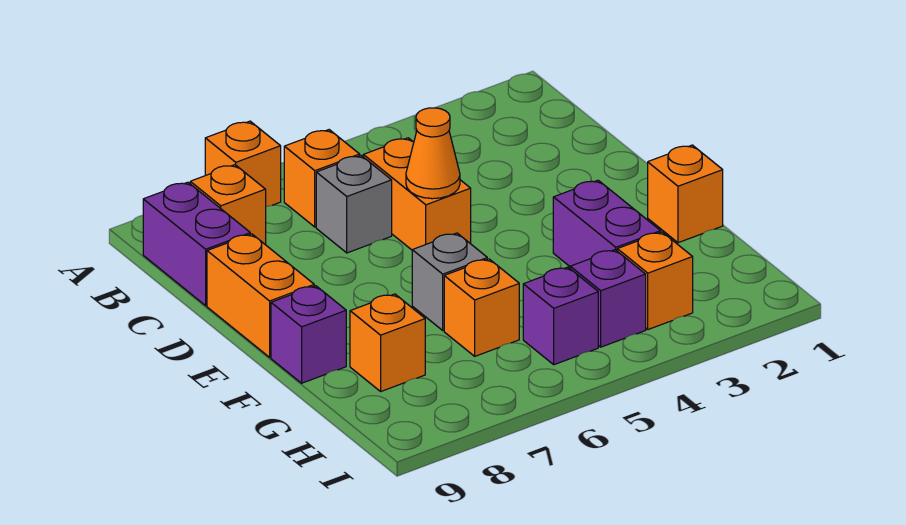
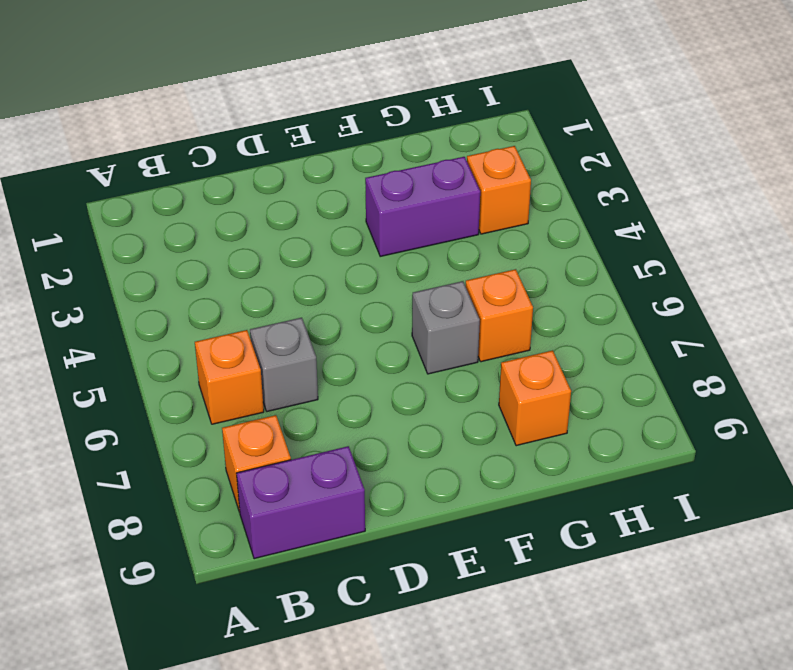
none -> orange brick A7 level 1
none -> orange brick C5:D5 level 1
none -> orange brick D9:E9 level 1

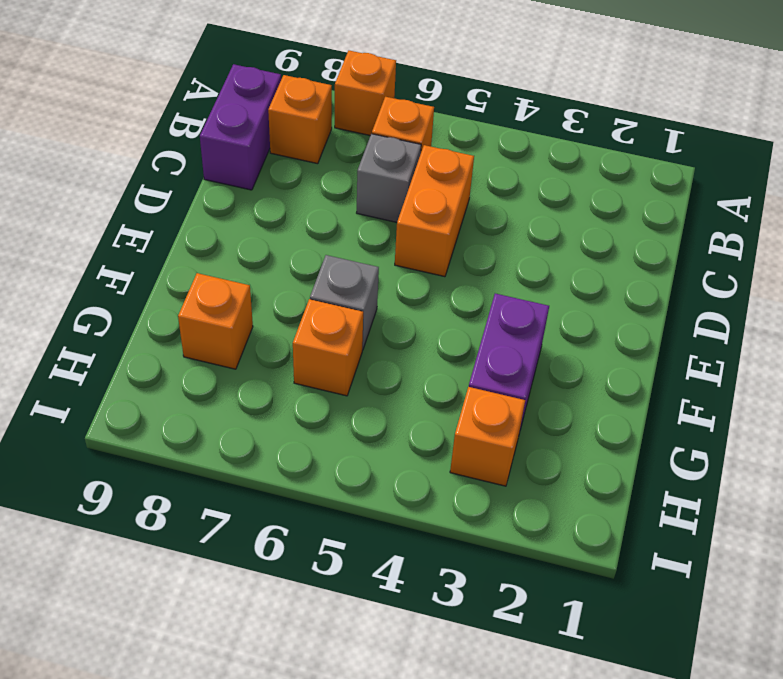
none -> orange brick D9:E9 level 1
none -> orange brick F1 level 1
none -> purple brick F9 level 1

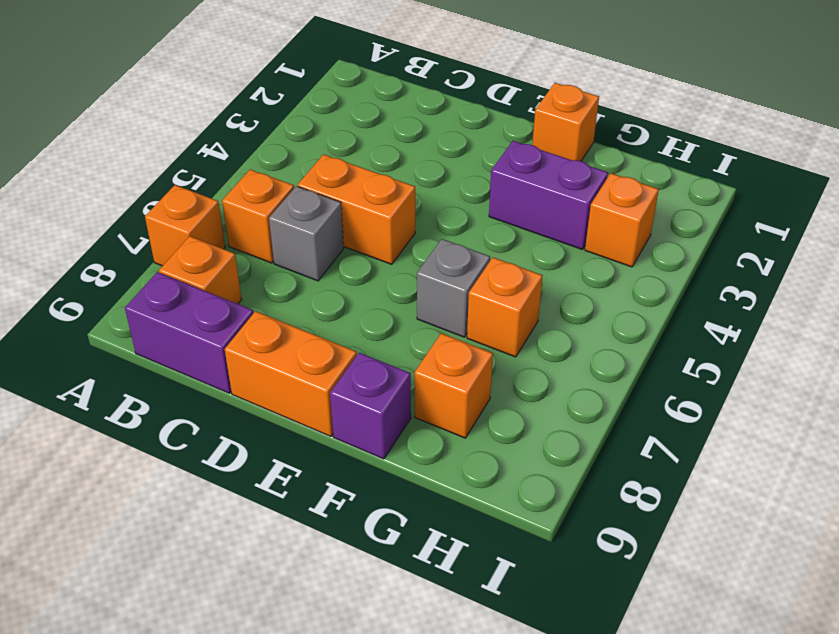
none -> purple brick H4 level 1
none -> purple brick H5 level 1
none -> orange cone D5 level 2

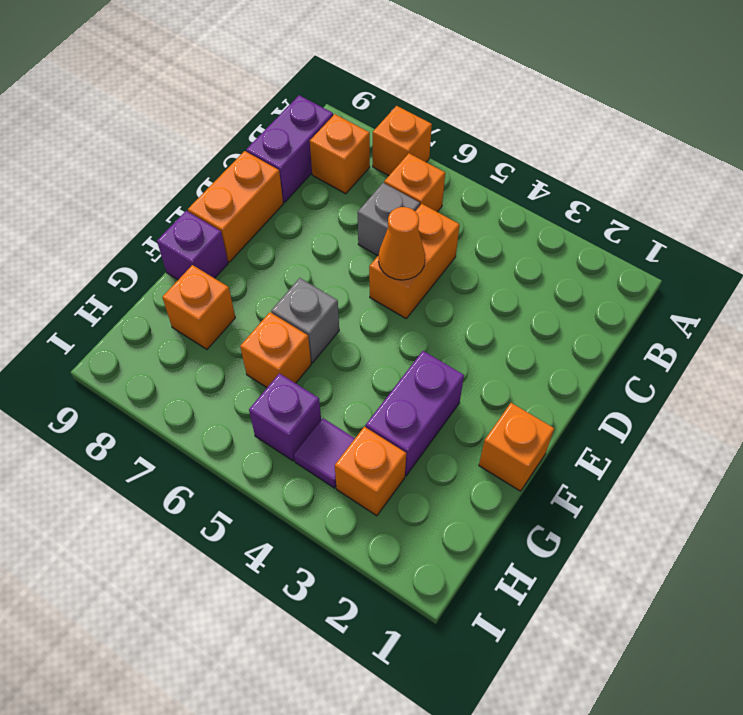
purple tile H4 level 1 -> purple brick H4 level 1

